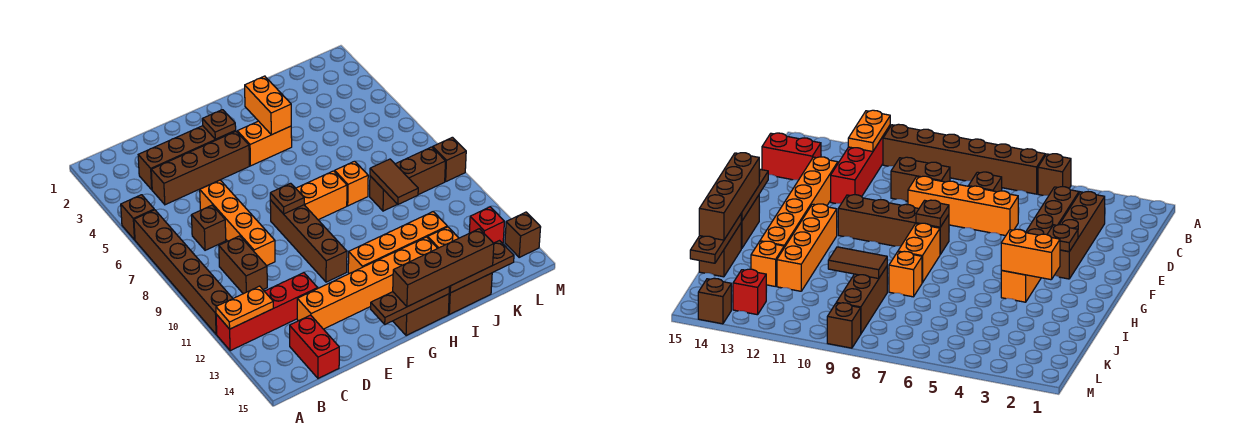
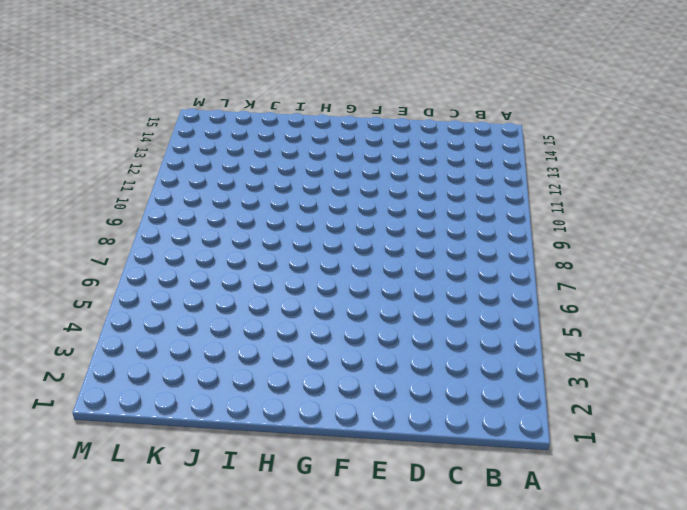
none -> brown brick A5 level 1
none -> brown brick A6:A11 level 1
none -> red brick A12:D12 level 1
none -> brown brick C3:F3 level 1

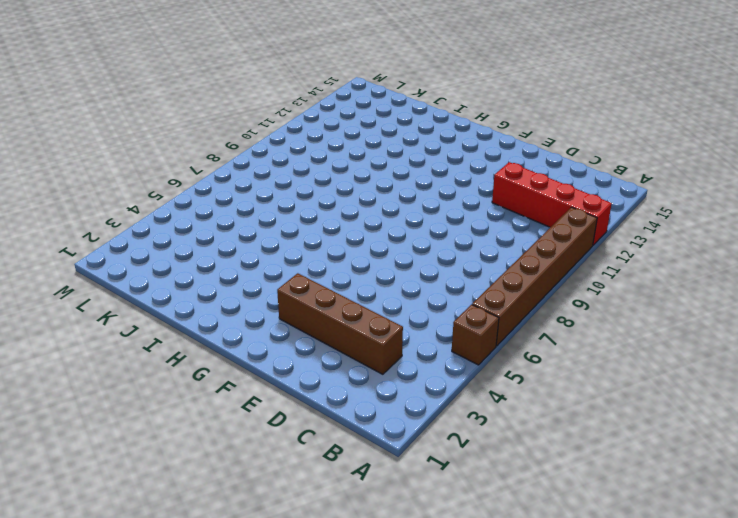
none -> brown brick C4:F4 level 1
none -> brown brick C7 level 1
none -> brown brick C9:C10 level 1
none -> red brick C14:C15 level 1

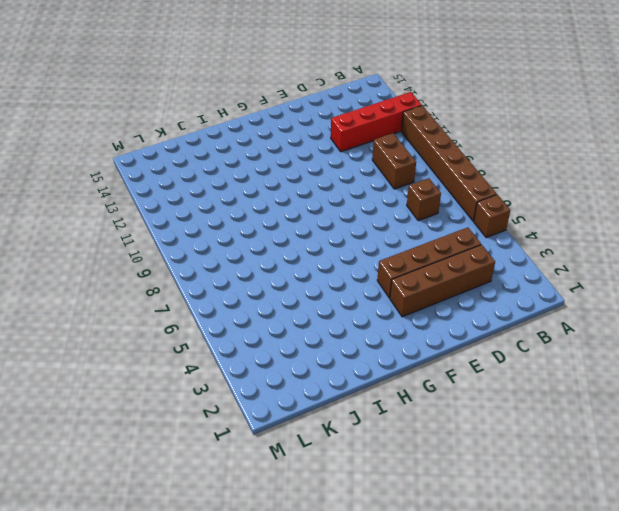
none -> red brick C14:C15 level 1
none -> orange brick D6:D9 level 1
none -> orange brick D13:I13 level 1
none -> brown brick F8:F11 level 1

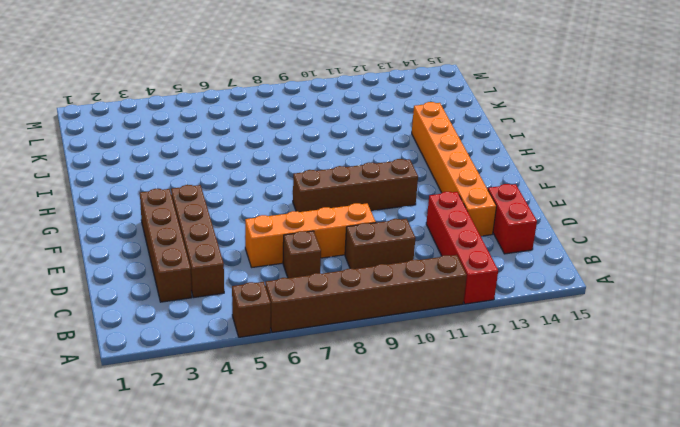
red brick C14:D14 level 1 -> red brick C14:C15 level 1
none -> orange brick G4:H4 level 1
none -> orange brick G8:H8 level 1
none -> orange brick G12:J12 level 1
none -> brown brick G15:H15 level 1

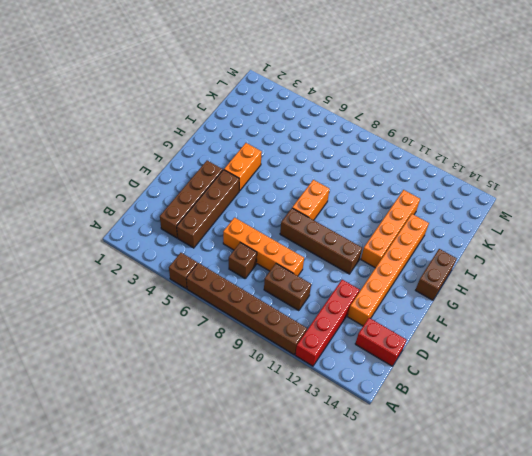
none -> orange brick I8 level 1
none -> brown brick I15:J15 level 1
none -> brown brick J9:L9 level 1
none -> orange brick J13 level 1

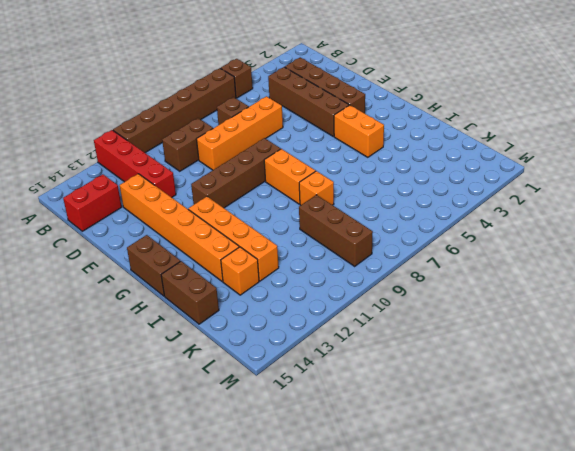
none -> red brick L13 level 1
none -> brown brick M9 level 1
none -> brown brick M14 level 1
none -> orange plate A12:B12 level 2

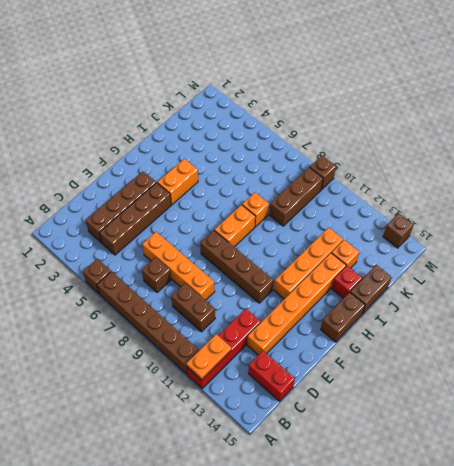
red brick I14 level 1 -> red brick L13 level 1
none -> brown plate F3 level 2
none -> brown plate F8 level 2
none -> brown plate F15:H15 level 2
none -> orange brick H3:H4 level 2

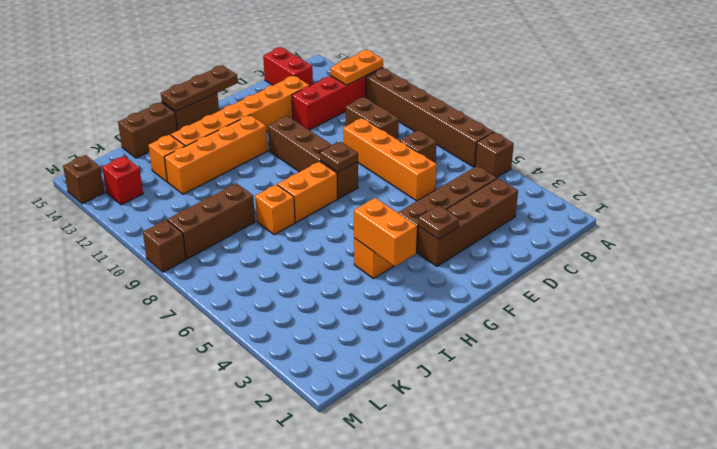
none -> brown plate I15:K15 level 2
none -> brown tile J9:J10 level 2
none -> brown brick G15:J15 level 3

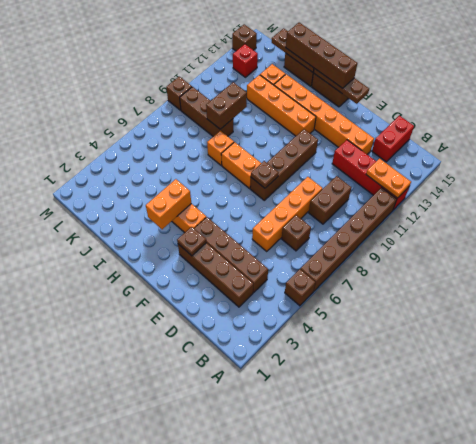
brown brick J9:J10 level 2 -> brown tile J9:J10 level 2

